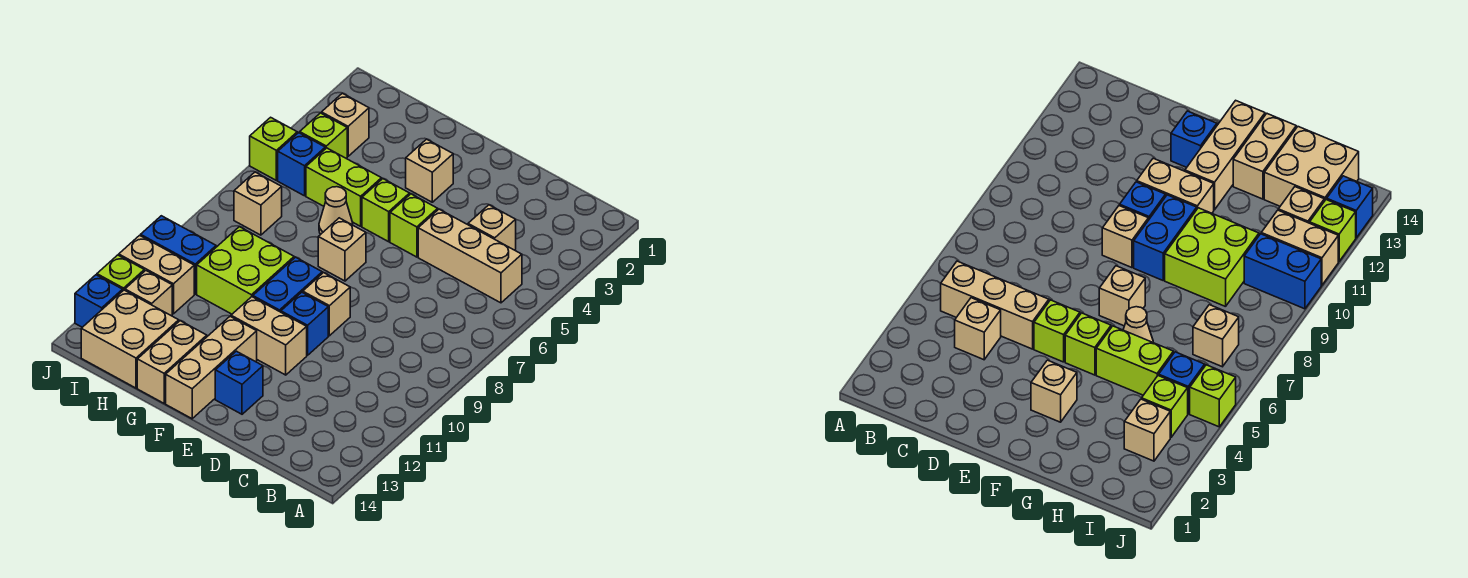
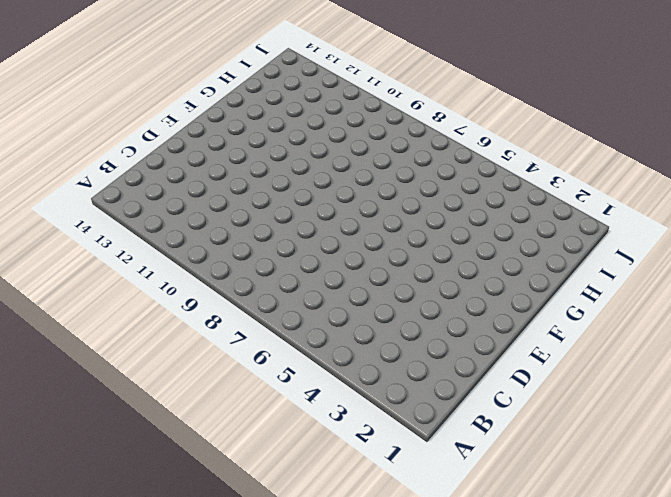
none -> tan brick B5:D5 level 1
none -> tan brick C4 level 1
none -> lime brick E5 level 1

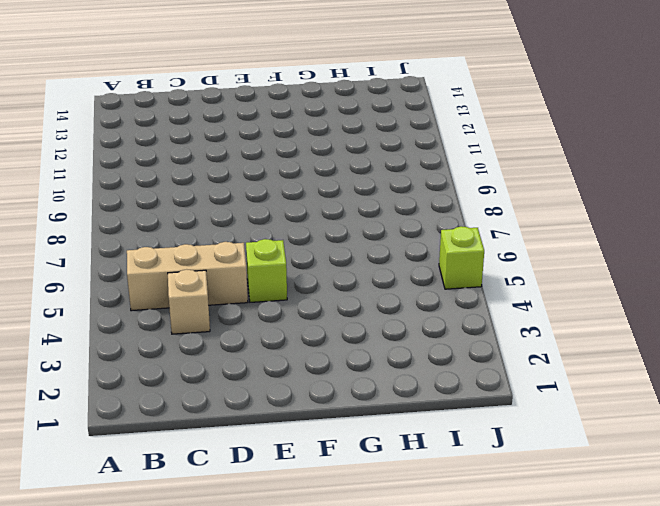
none -> tan brick E9 level 1
none -> blue brick E10 level 1
none -> tan brick E11:F11 level 1

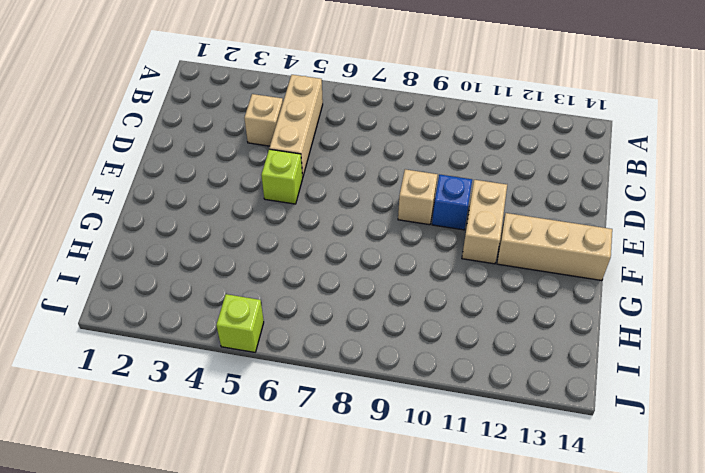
none -> blue brick E13 level 1
none -> tan brick F3 level 1
none -> lime brick F5 level 1

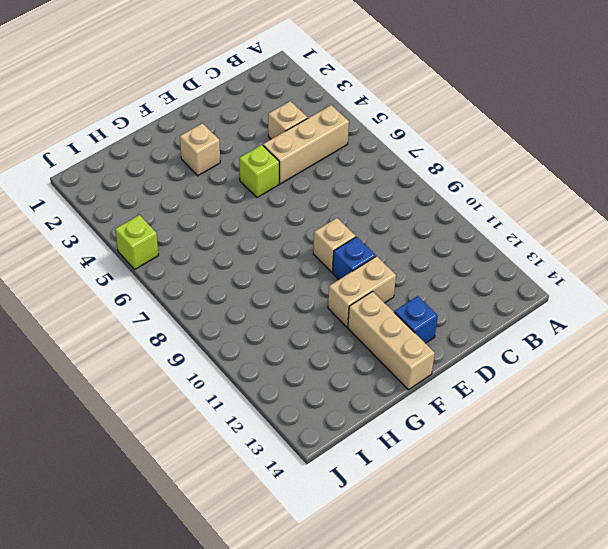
none -> lime brick F5 level 1
none -> tan brick F7 level 1
none -> blue brick F9:F10 level 1

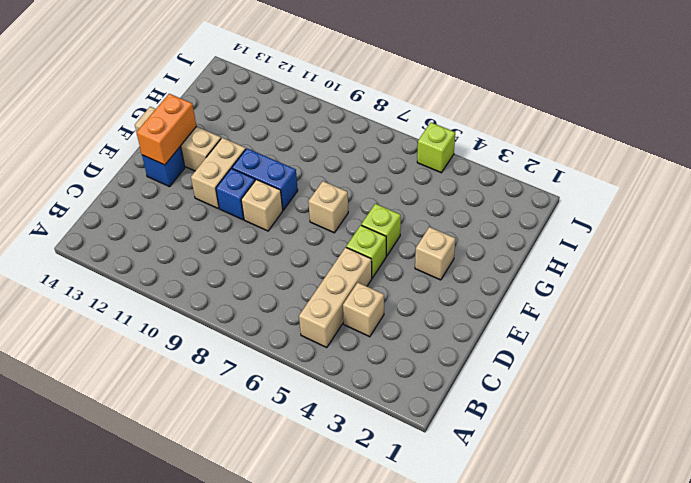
orange brick E13:F13 level 2 -> none
none -> lime brick G5:H5 level 1
none -> tan cone G6 level 1
none -> lime brick G9:H10 level 1

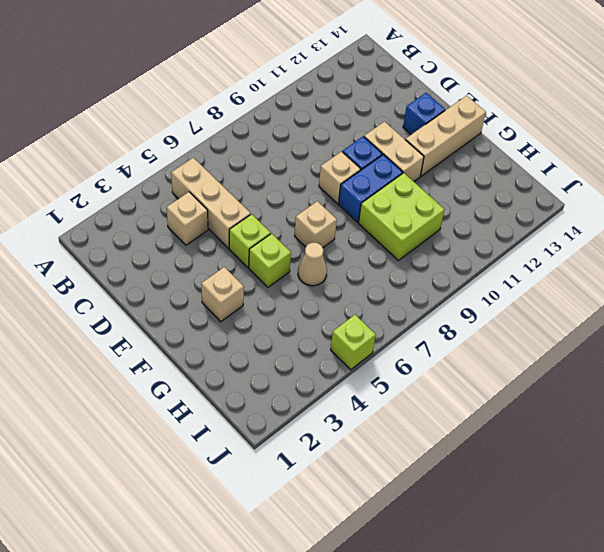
none -> lime brick G5:H5 level 1
none -> tan brick G13:G14 level 1
none -> tan brick H13:I14 level 1

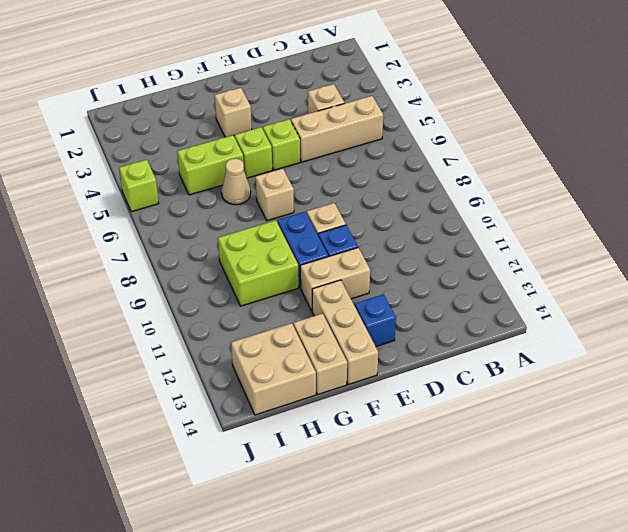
none -> tan brick I3 level 1
none -> lime brick I4 level 1
none -> blue brick I5 level 1

